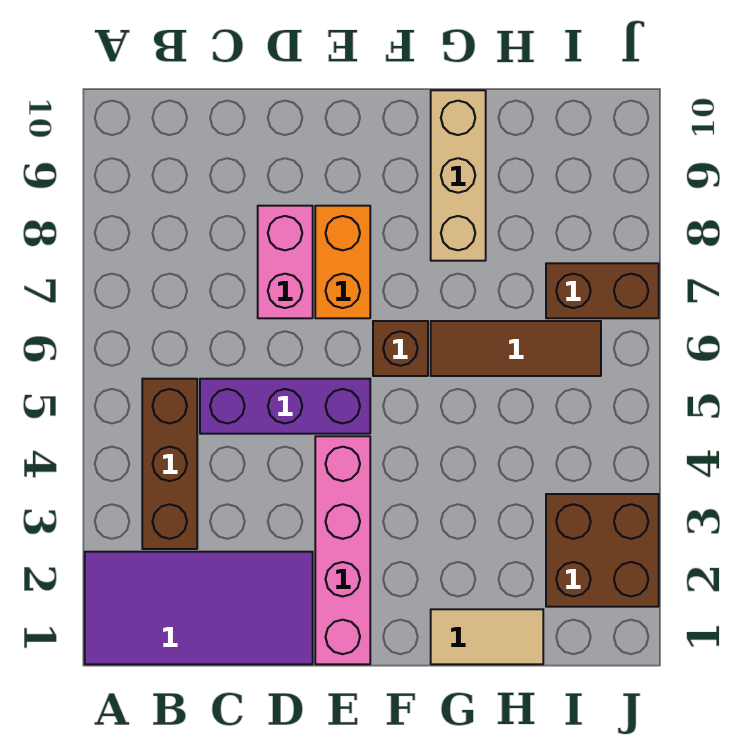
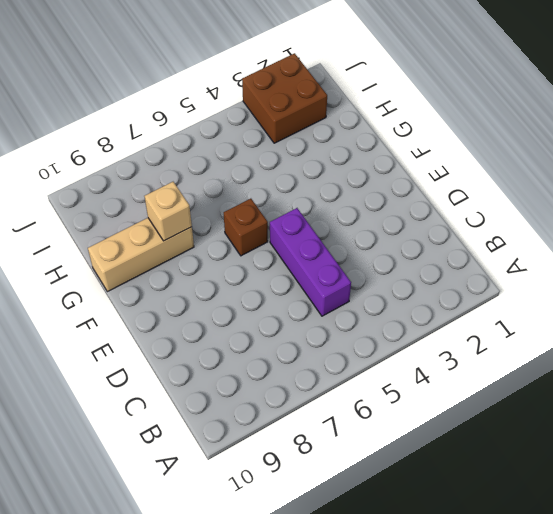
tan brick G8 level 2 -> none
none -> purple tile A1:D2 level 1
none -> brown brick B3:B5 level 1
none -> pink brick D7:D8 level 1

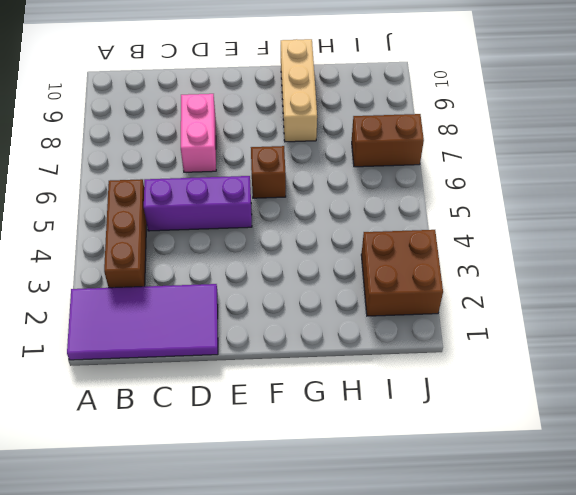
none -> pink brick E1:E4 level 1
none -> orange brick E7:E8 level 1
none -> tan tile G1:H1 level 1

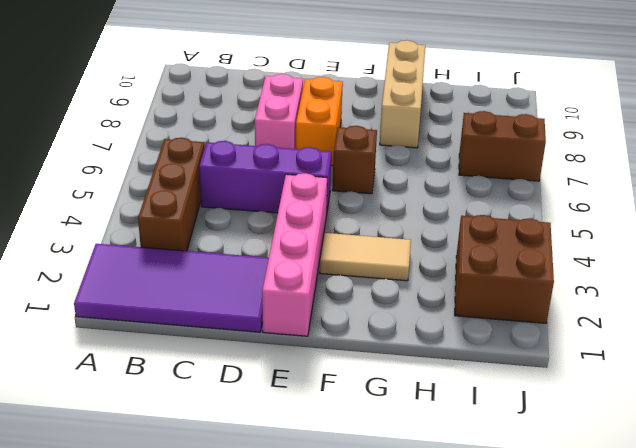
tan tile F3:G3 level 1 -> tan tile G1:H1 level 1
none -> brown tile G6:I6 level 1

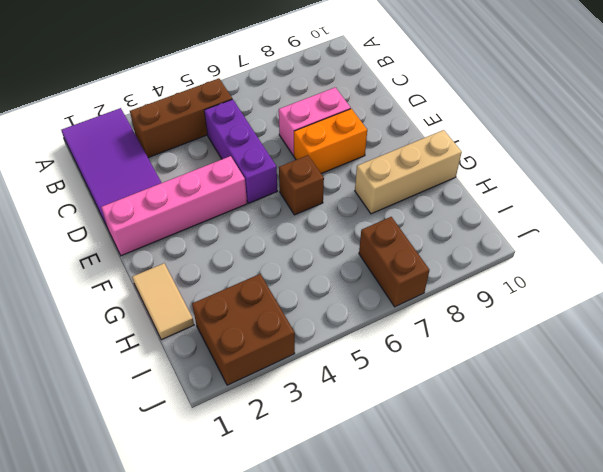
none -> brown tile G6:I6 level 1

